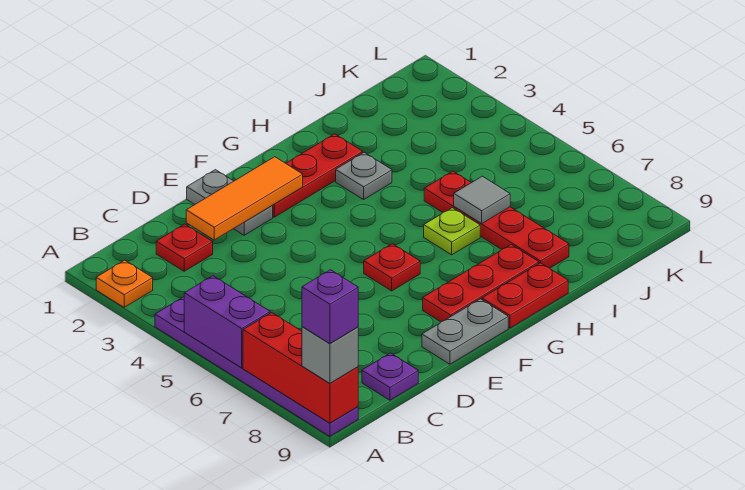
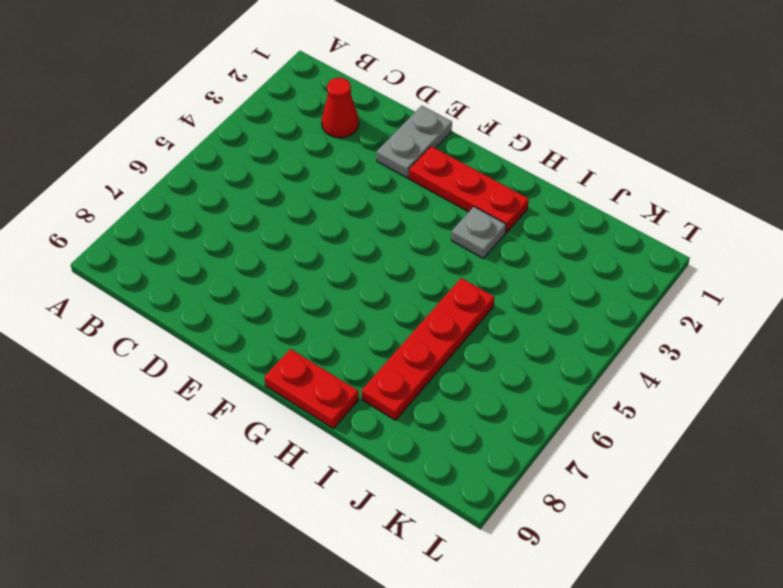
red cone C2 level 1 -> red plate C2 level 1
none -> orange plate A2 level 1
none -> purple plate A4:A9 level 1
none -> purple plate C9 level 1

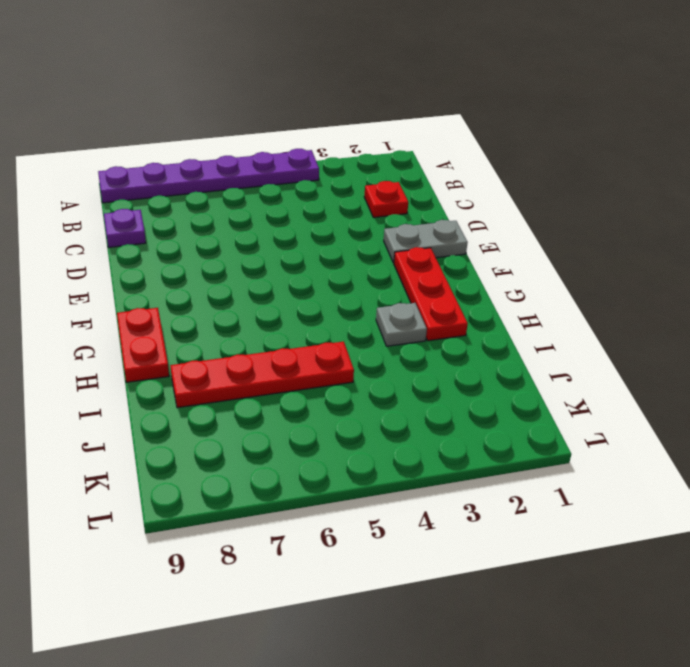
none -> orange plate A2 level 1
none -> grey plate E9:F9 level 1
none -> red plate F6 level 1

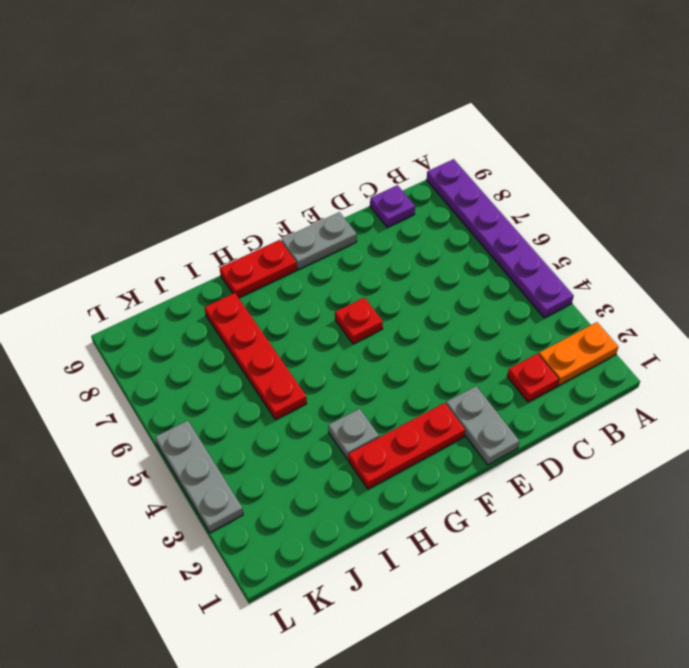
orange plate A2:B2 level 1 -> orange plate A2 level 1
grey plate L3:L5 level 1 -> none
none -> red plate F8:H8 level 1
none -> lime plate H6 level 1
none -> purple brick A5:A6 level 2

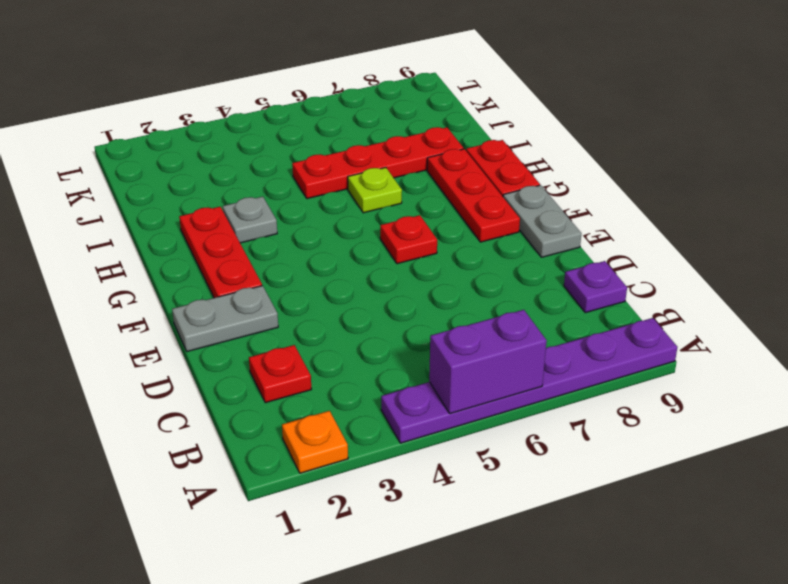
none -> red brick A7:A9 level 2
none -> orange tile D2:F2 level 2
none -> grey tile I6 level 2

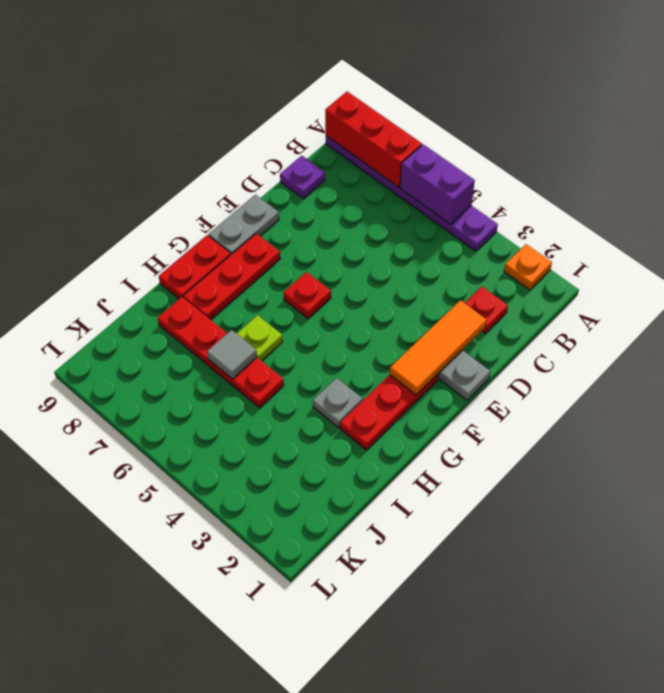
none -> grey brick A9 level 3
none -> purple brick A9 level 4

